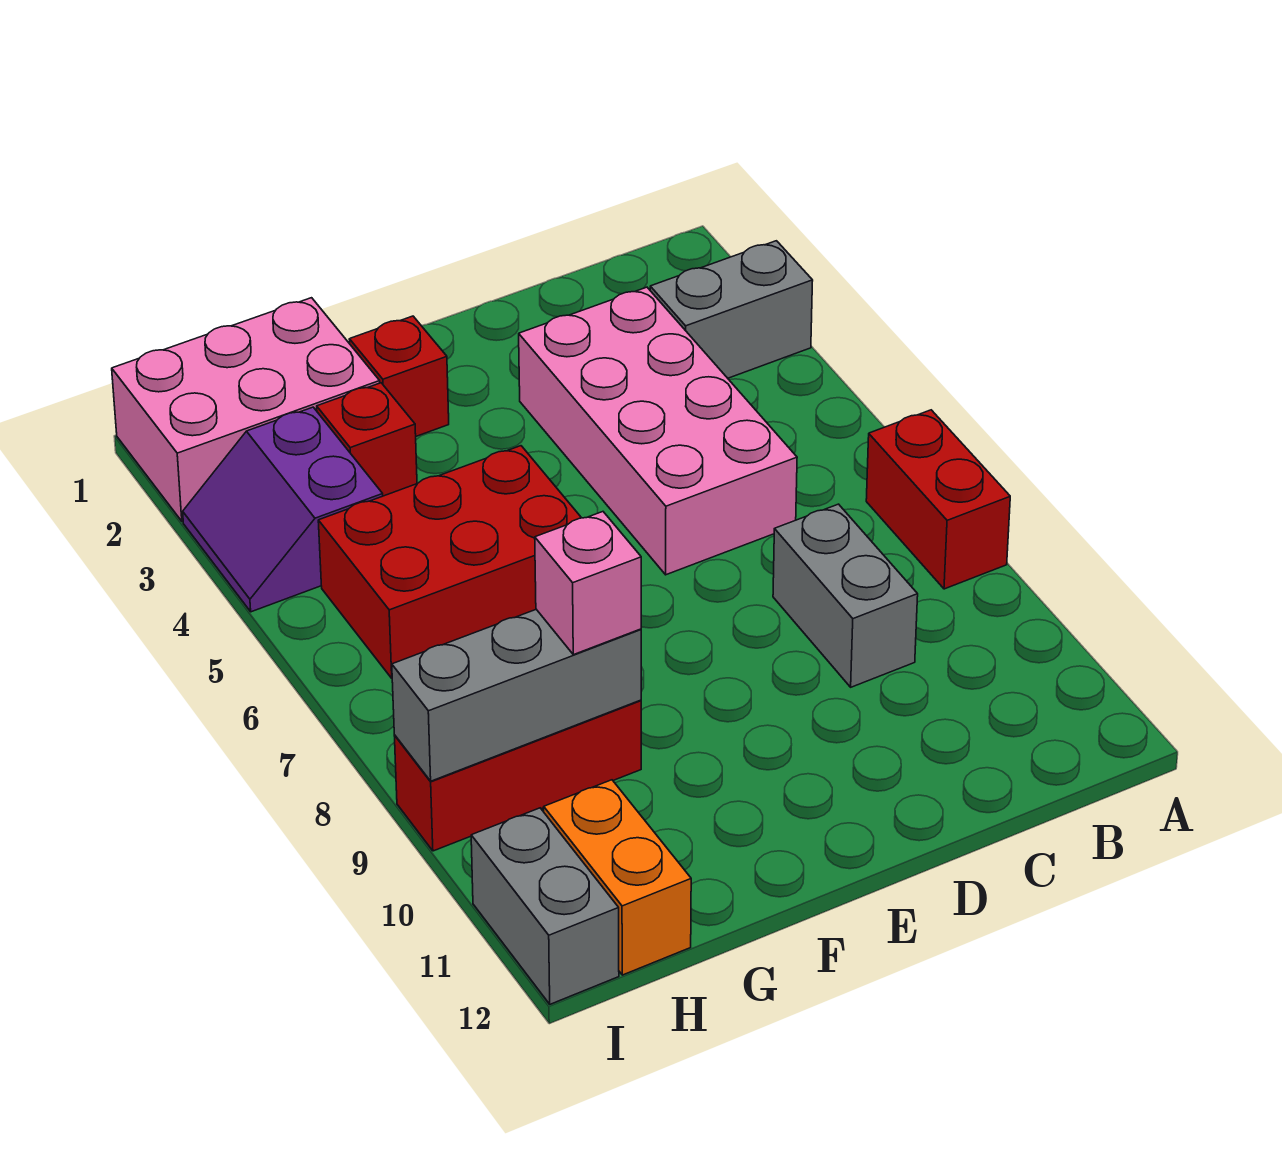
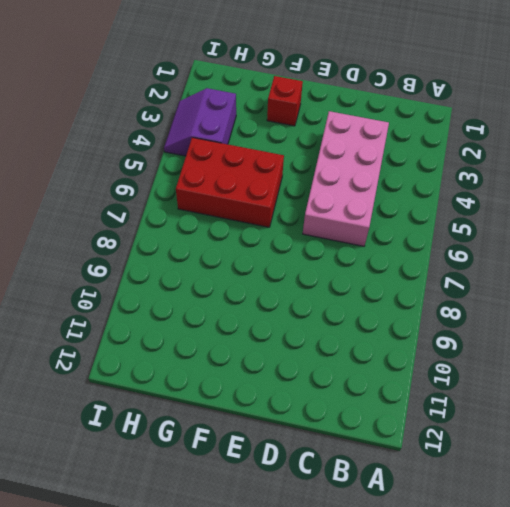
none -> grey brick A3:B3 level 1
none -> red brick A7:A8 level 1
none -> grey brick C8:C9 level 1

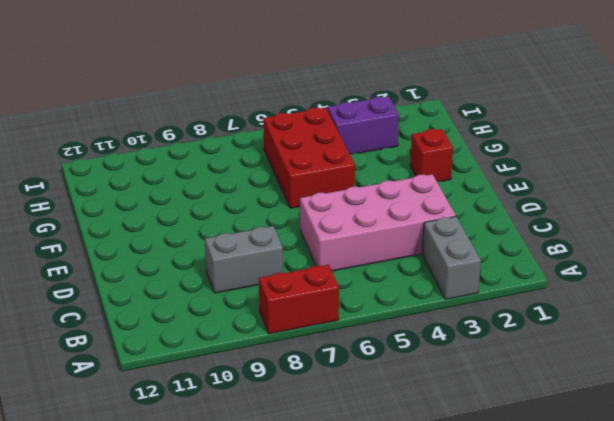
none -> pink brick G1:I2 level 1
none -> red brick G3 level 1
none -> red brick G9:I9 level 1

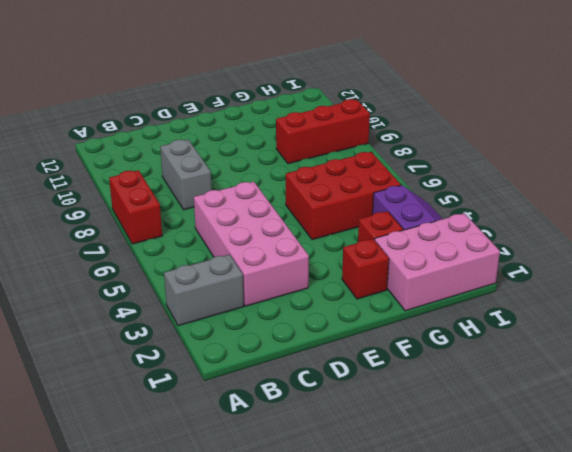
none -> orange brick H11:H12 level 1
none -> grey brick I11:I12 level 1
none -> grey brick G9:I9 level 2

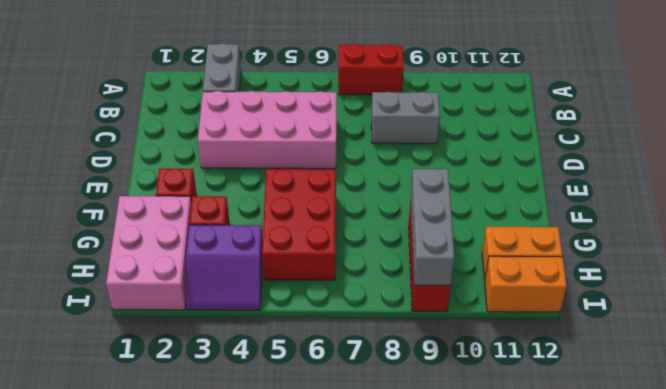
orange brick I11:I12 level 1 -> grey brick I11:I12 level 1
none -> pink brick G9 level 3

